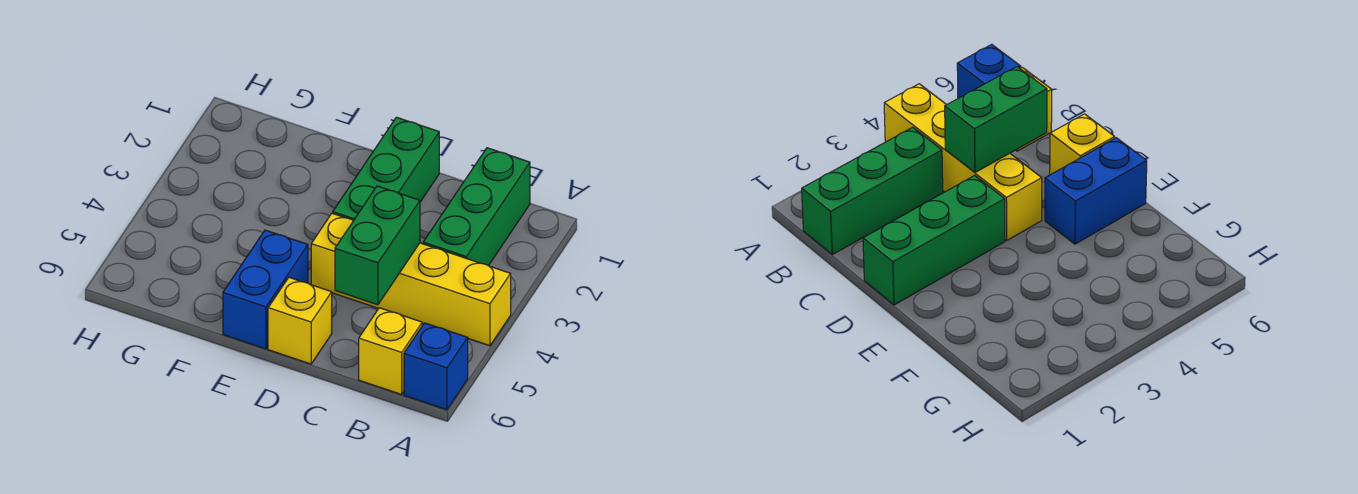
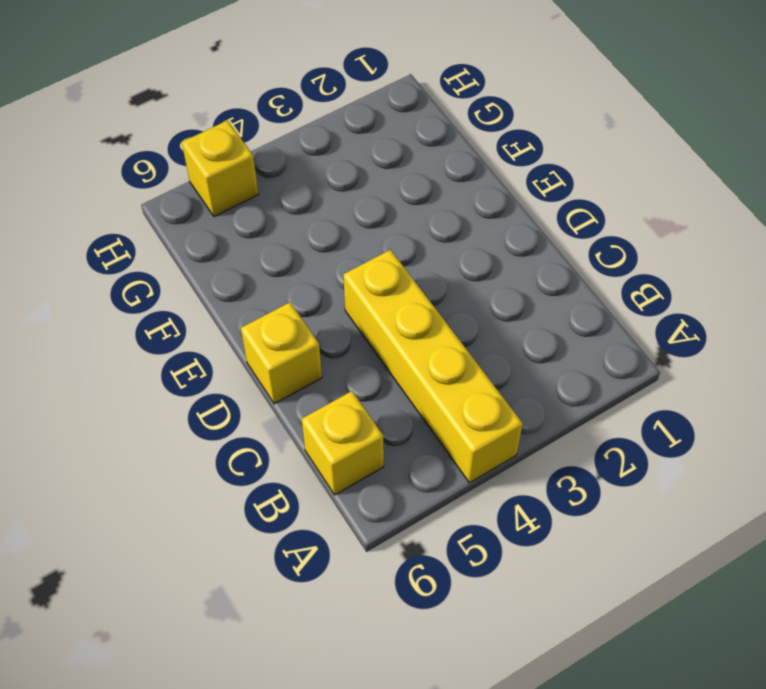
yellow brick H5 level 1 -> none
none -> blue brick A6 level 1
none -> green brick B1:B3 level 1

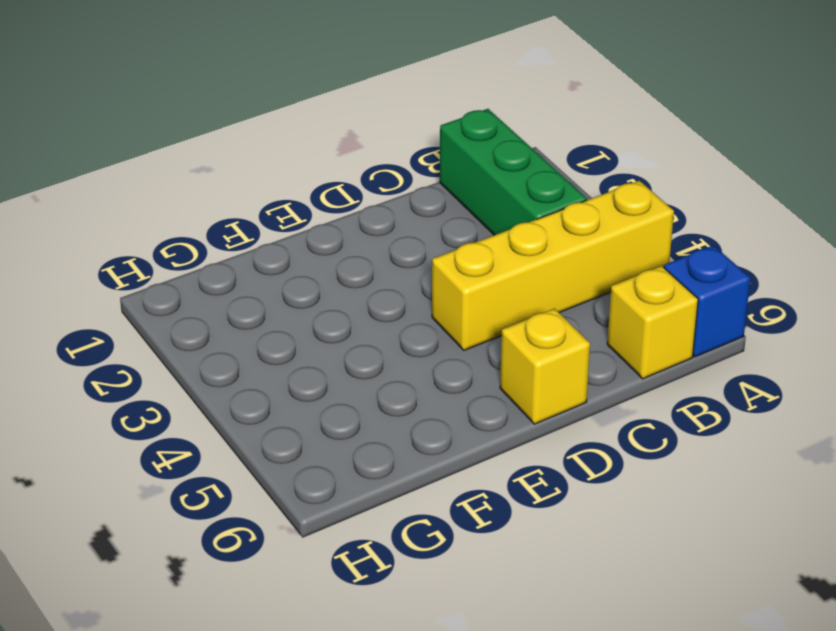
none -> green brick D1:D3 level 1
none -> blue brick E5:E6 level 1

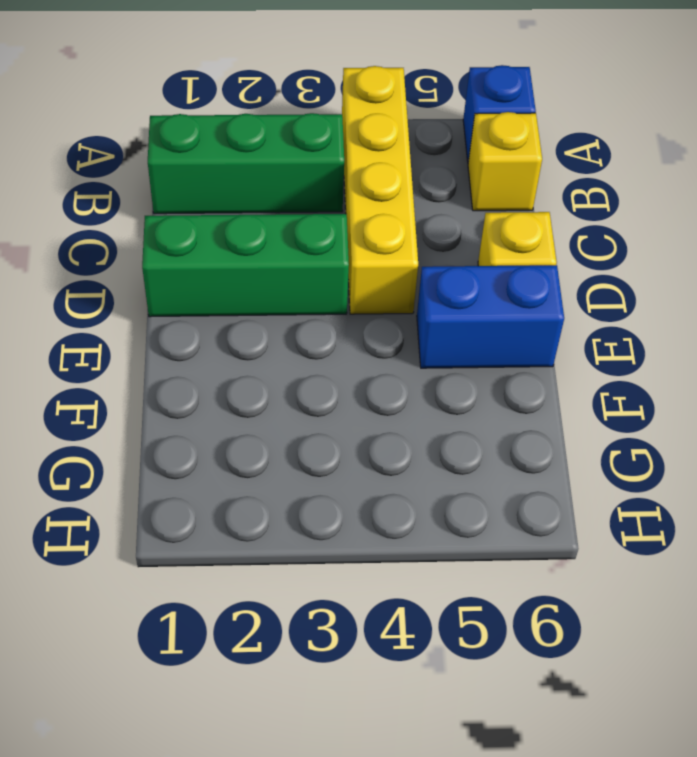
none -> green brick C4:C5 level 2

